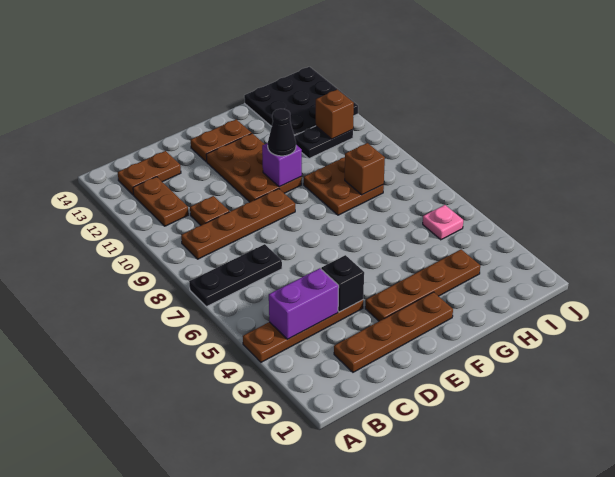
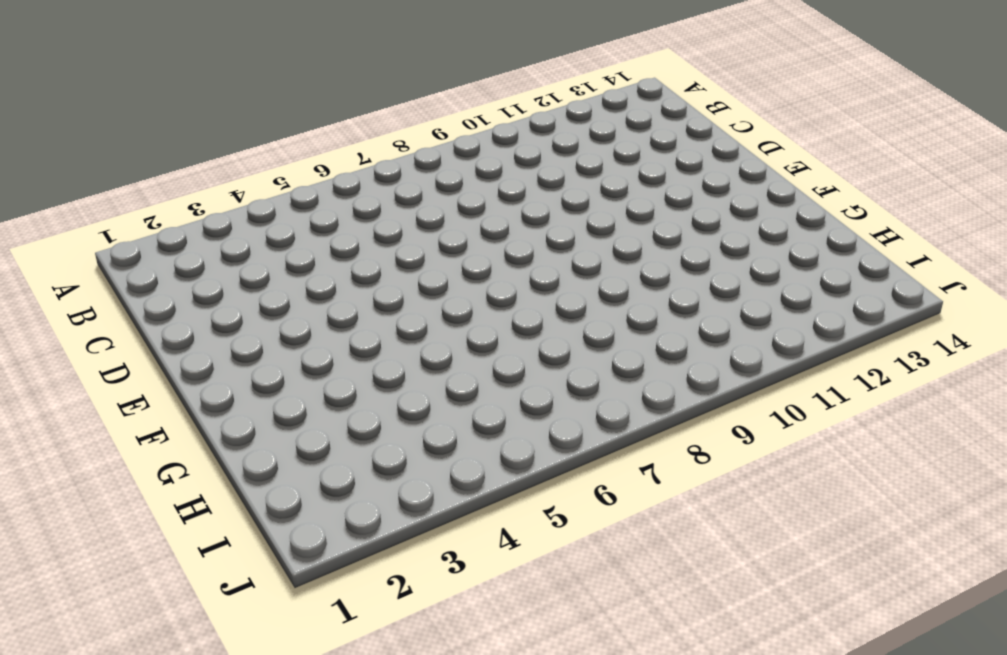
none -> brown plate A4:D4 level 1
none -> black plate A7:C7 level 1
none -> brown plate B9:E9 level 1

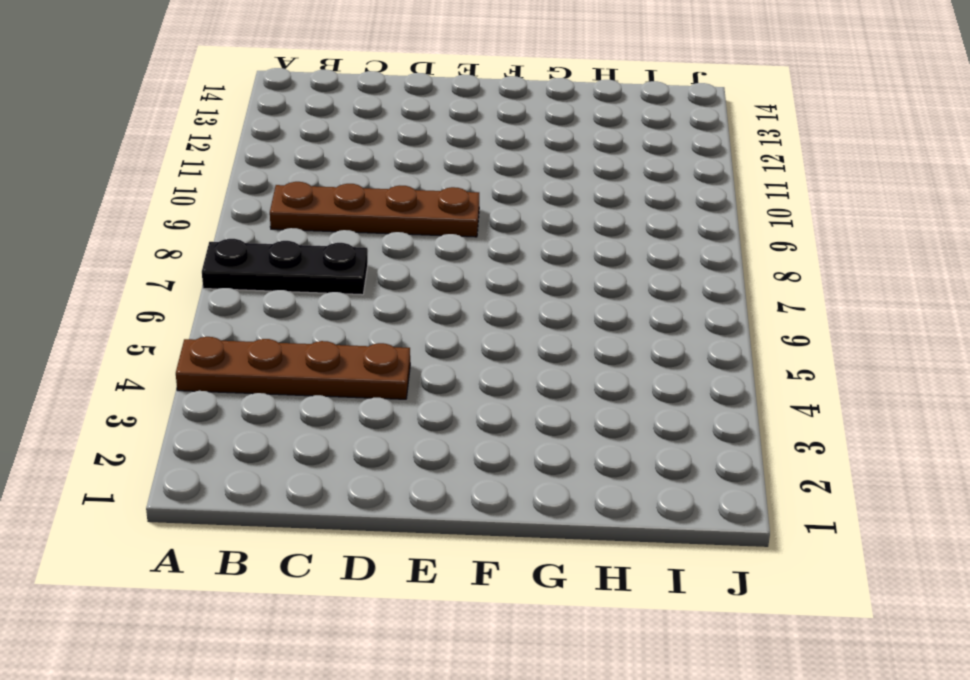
none -> brown plate B11:B12 level 1
none -> brown plate B13:C13 level 1
none -> brown plate C2:F2 level 1

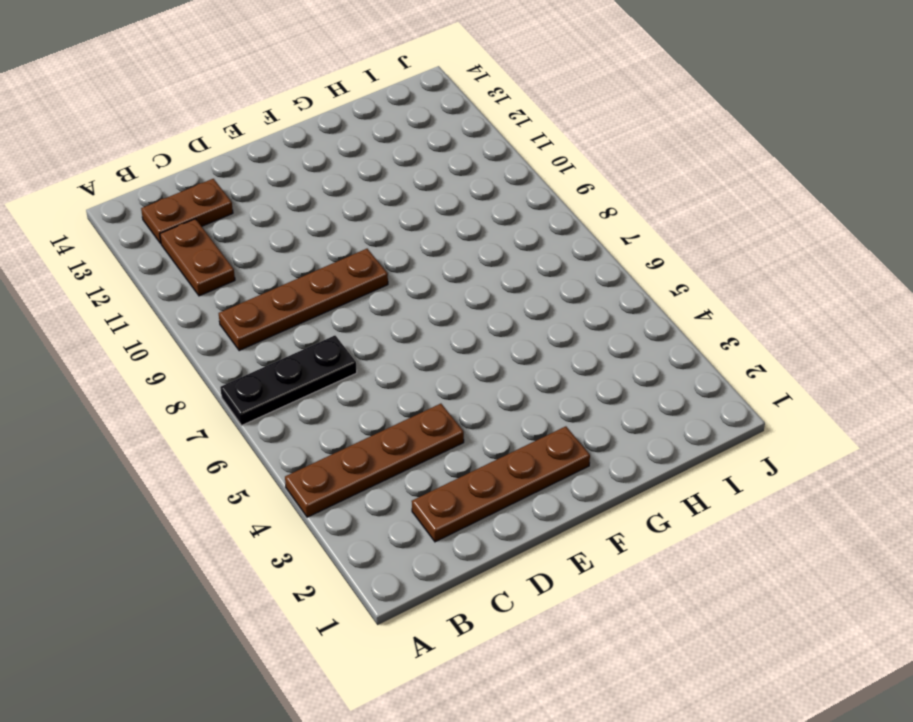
none -> brown plate C10 level 1
none -> brown plate E3:H3 level 1
none -> brown plate E10:F12 level 1

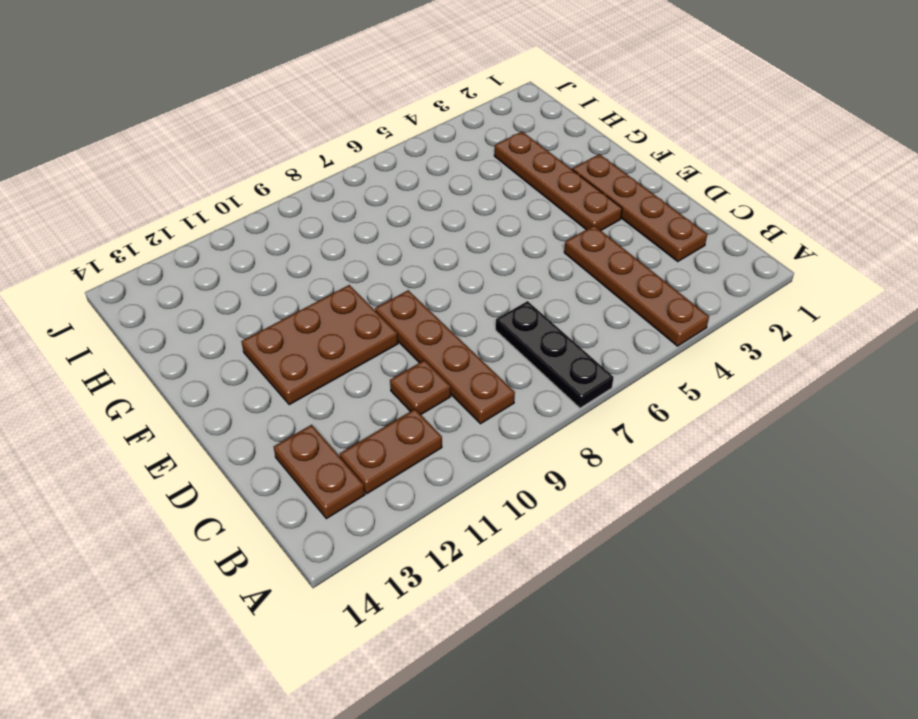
none -> brown plate E13:F13 level 1
none -> brown plate G8:H9 level 1
none -> black plate H11:I11 level 1

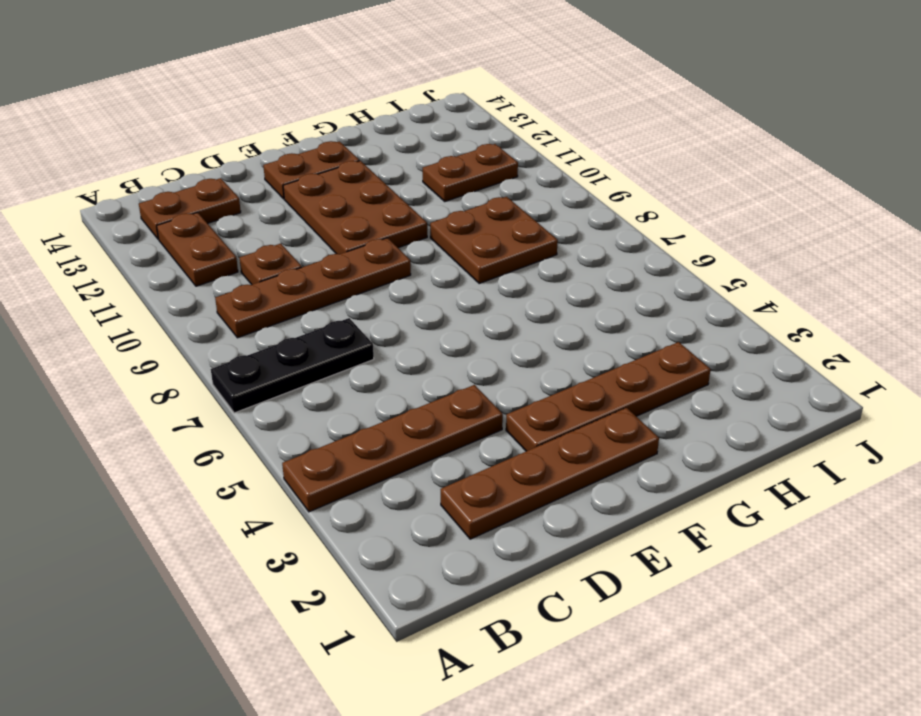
brown plate H11:I11 level 1 -> black plate H11:I11 level 1
none -> black plate H12:J14 level 1
none -> pink plate I5 level 1
none -> purple brick B4:C4 level 2

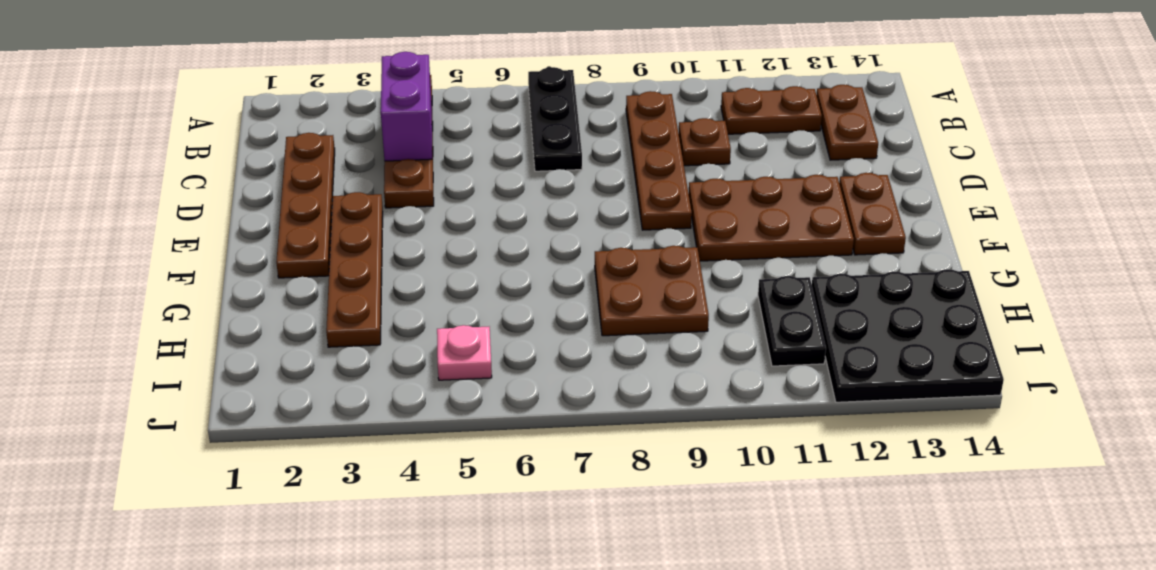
none -> black brick D4 level 2
none -> purple brick F10 level 2
none -> brown brick H8 level 2

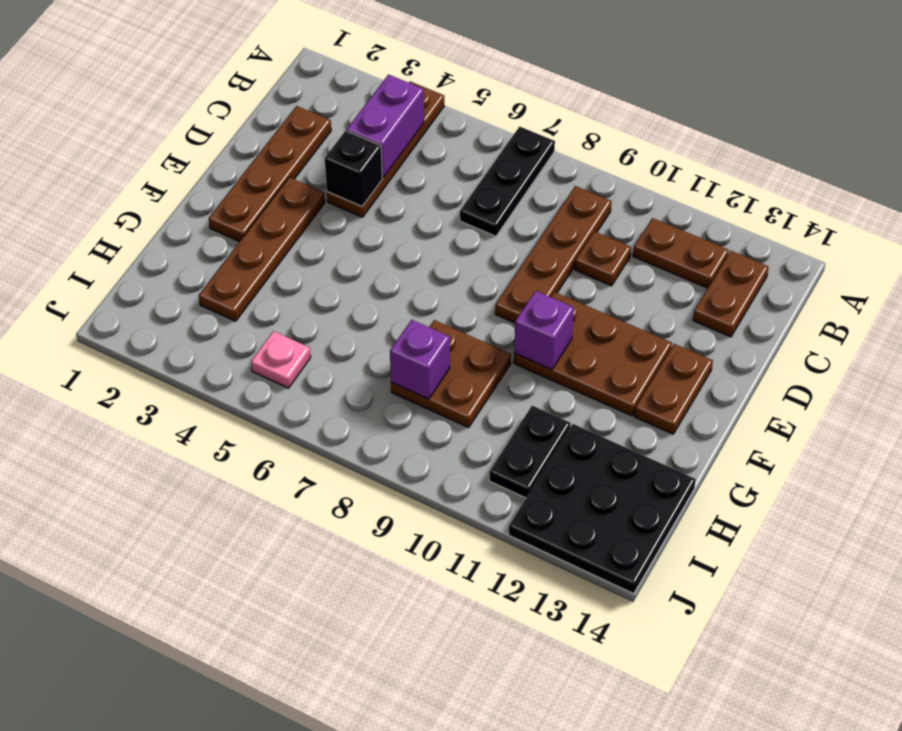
purple brick H8 level 2 -> brown brick H8 level 2
none -> brown brick I11 level 2
none -> black cone F10 level 3

